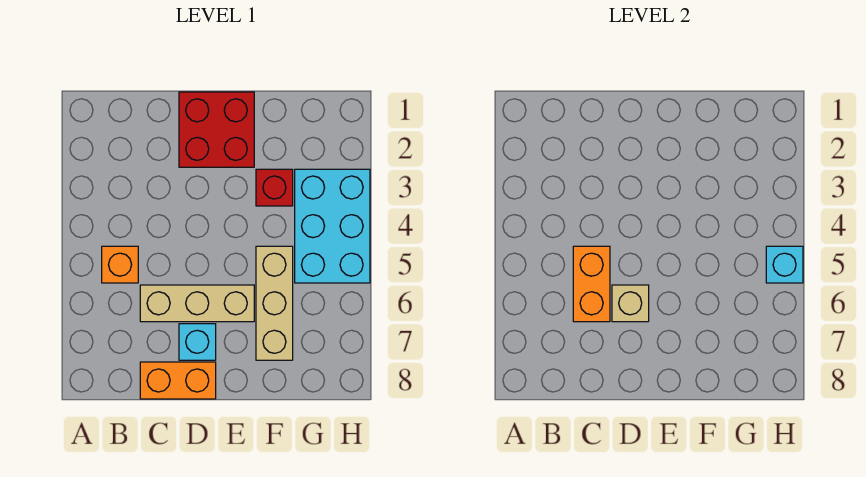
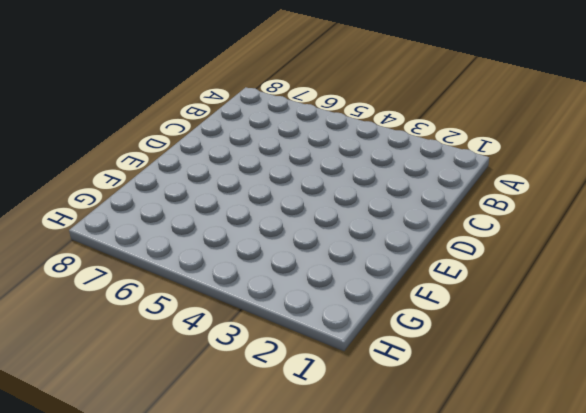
none -> orange brick B5 level 1
none -> tan brick C6:E6 level 1

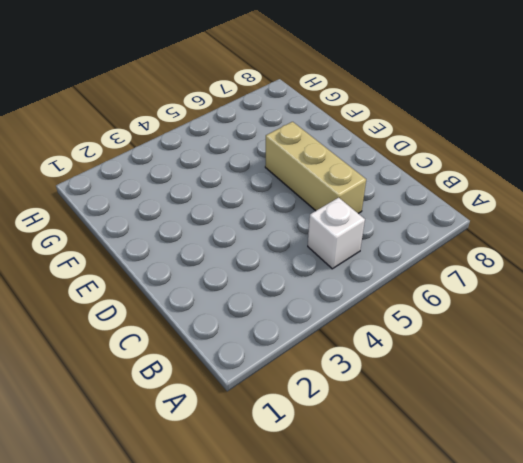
white brick B5 level 1 -> orange brick B5 level 1
none -> orange brick C8:D8 level 1
none -> red brick D1:E2 level 1

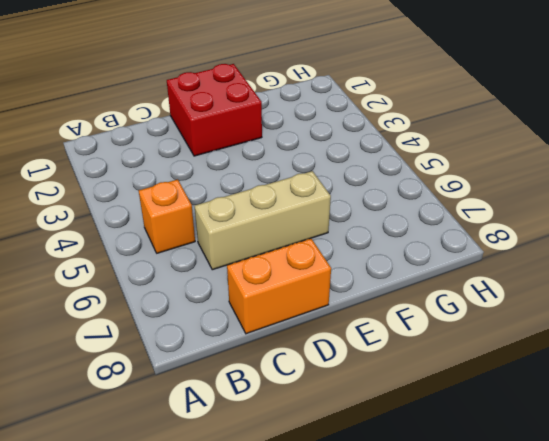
none -> cyan brick D7 level 1
none -> red brick F3 level 1

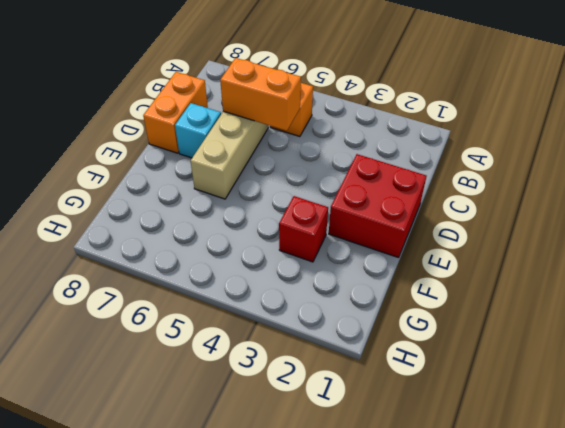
none -> tan brick F5:F7 level 1
none -> cyan brick G3:H5 level 1

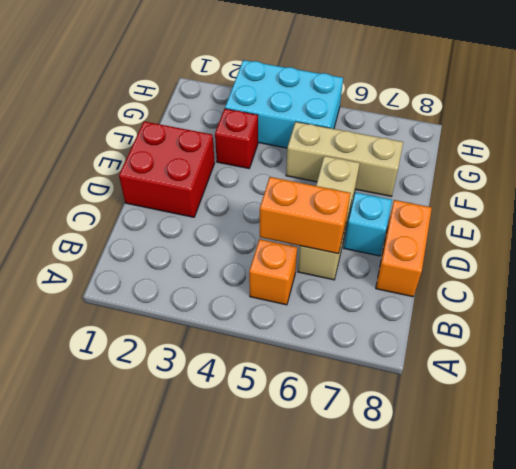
none -> tan brick D6 level 2
none -> cyan brick H5 level 2

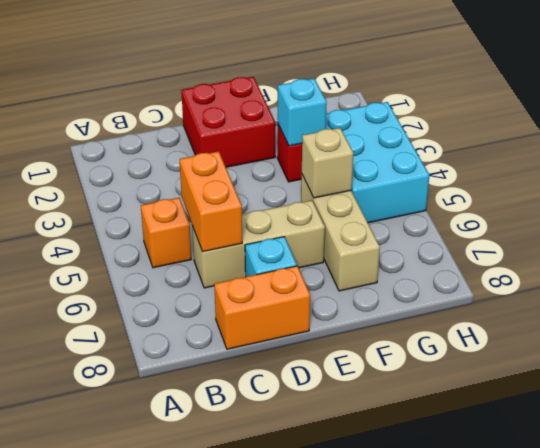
cyan brick F3 level 2 -> cyan brick H5 level 2
tan brick F5 level 2 -> tan brick D6 level 2

